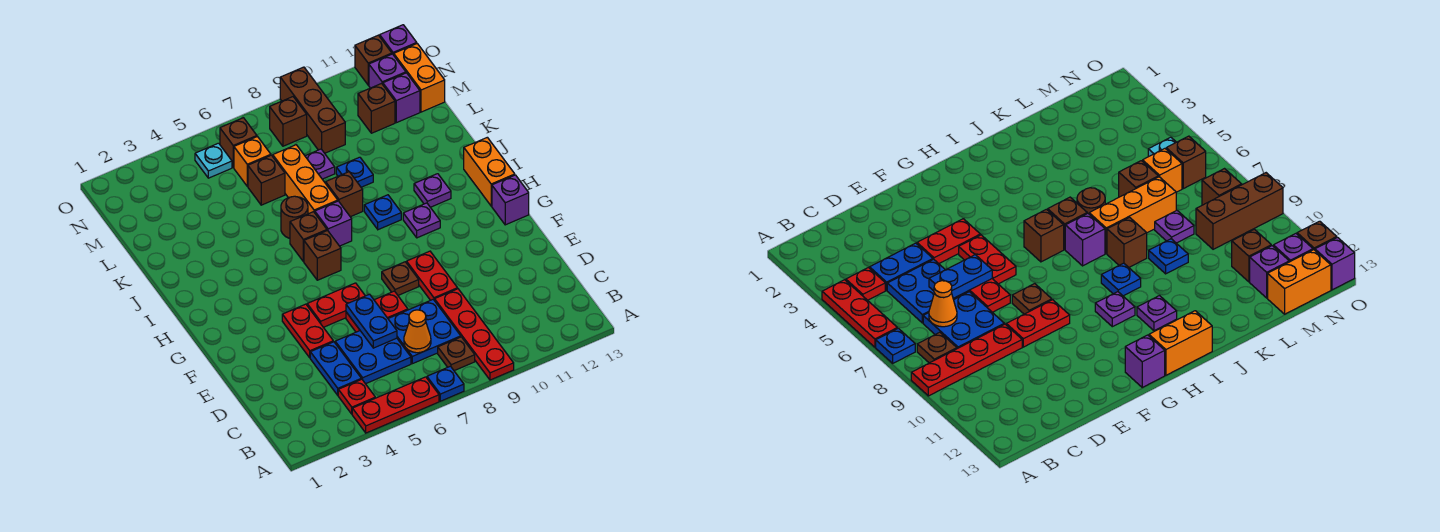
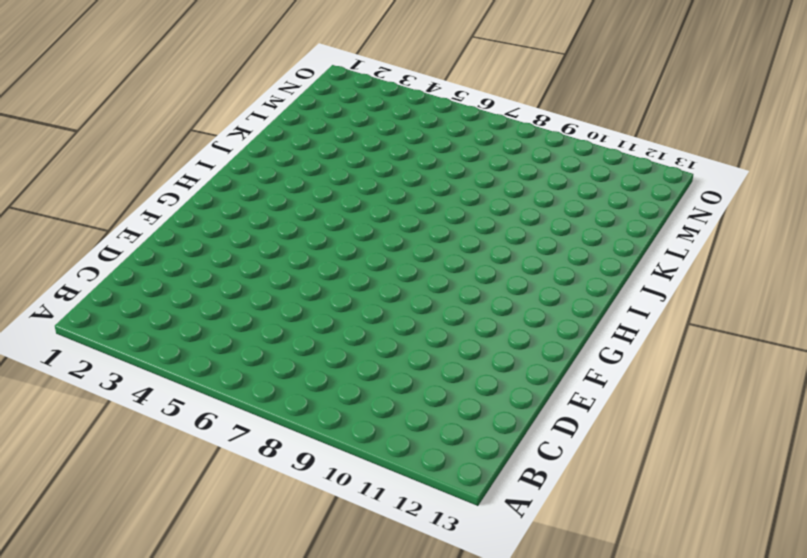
none -> red plate A4:A6 level 1
none -> blue plate A7 level 1
none -> red plate A9:D9 level 1
none -> red plate B4 level 1

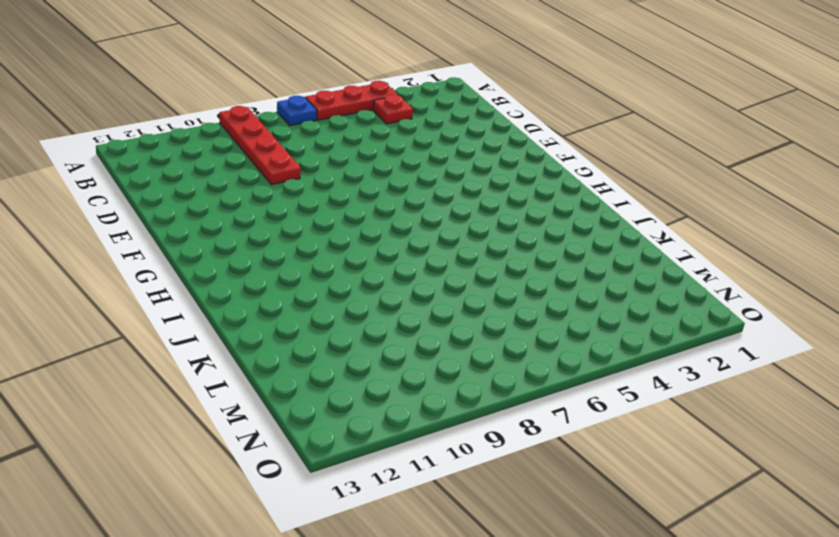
none -> brown plate B8 level 1
none -> blue plate C4:D4 level 1
none -> blue plate C5:D6 level 1
none -> blue plate C7:D8 level 1

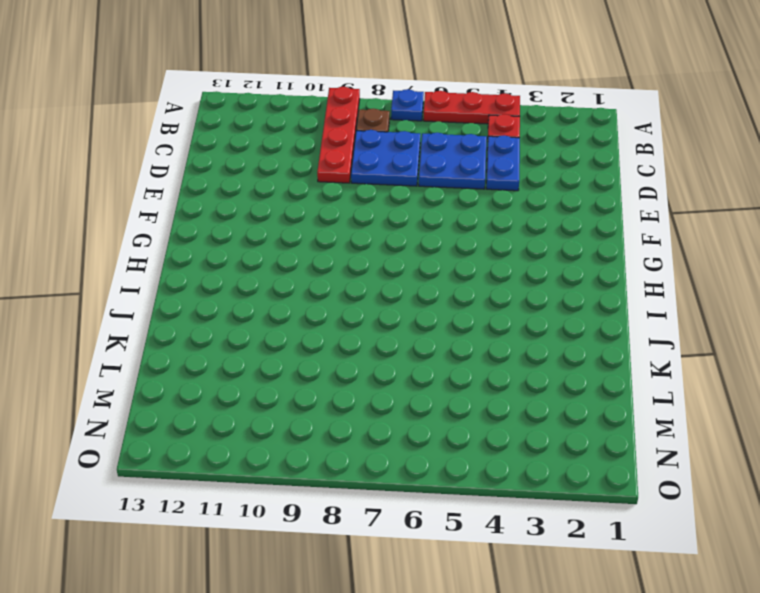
none -> red plate E4:F4 level 1
none -> red plate E6:E7 level 1
none -> red plate E9:F9 level 1
none -> red plate F5:F6 level 1

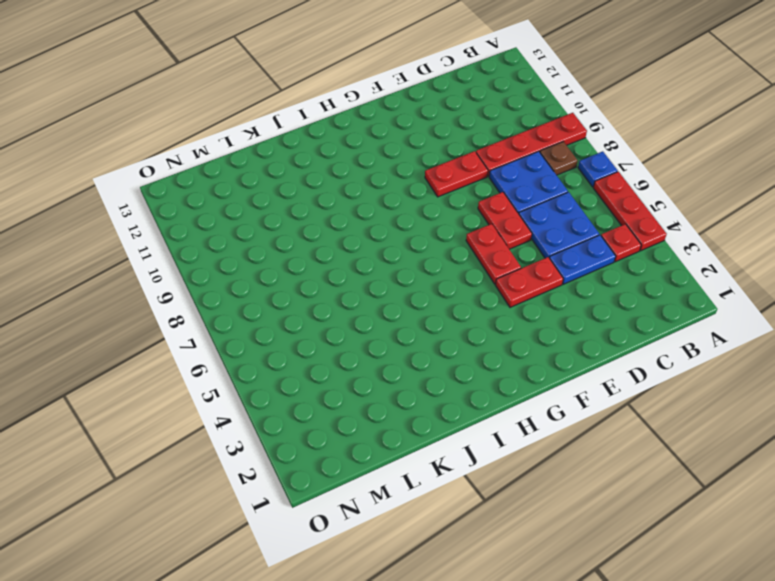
none -> brown plate F8 level 1
none -> purple brick G13 level 1
none -> brown brick H6 level 1
none -> purple plate H10 level 1

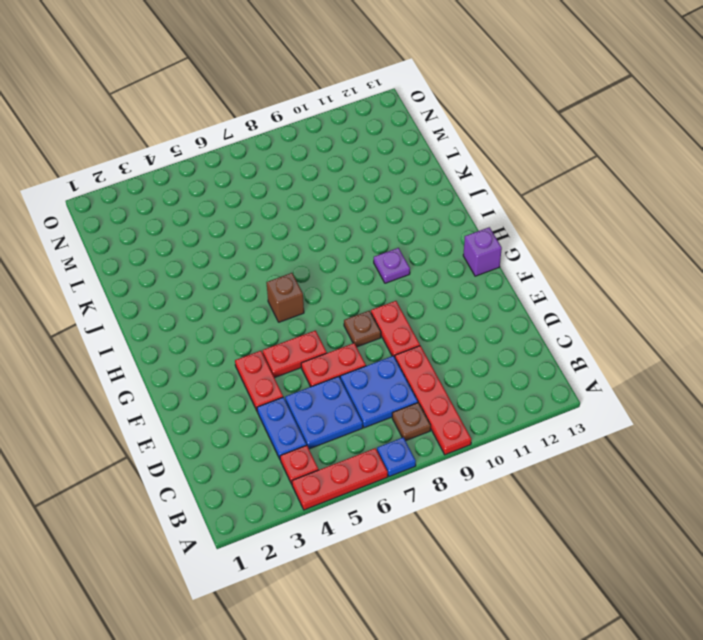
none -> orange brick H13:I13 level 1
none -> brown brick I6 level 1
none -> purple brick I7 level 1
none -> blue plate I9 level 1

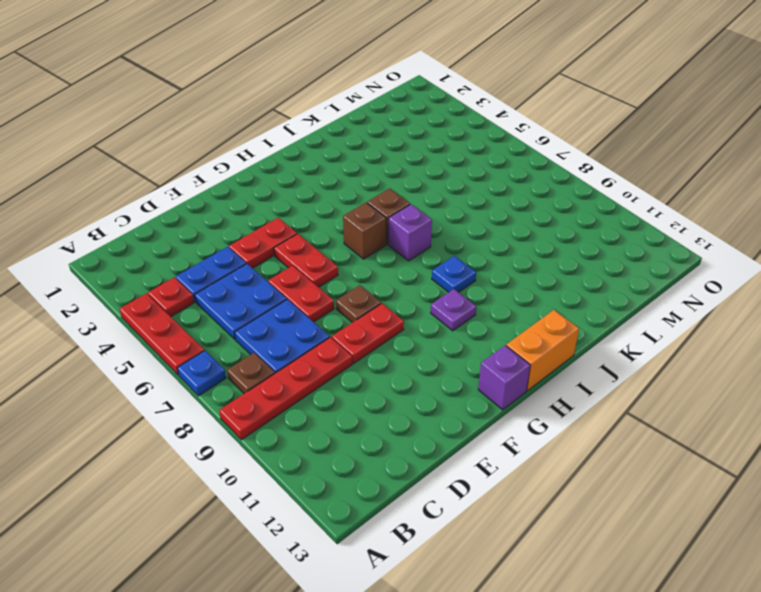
none -> purple plate I11 level 1
none -> brown round brick J6 level 1
none -> orange brick J7:L7 level 1
none -> brown brick J8 level 1

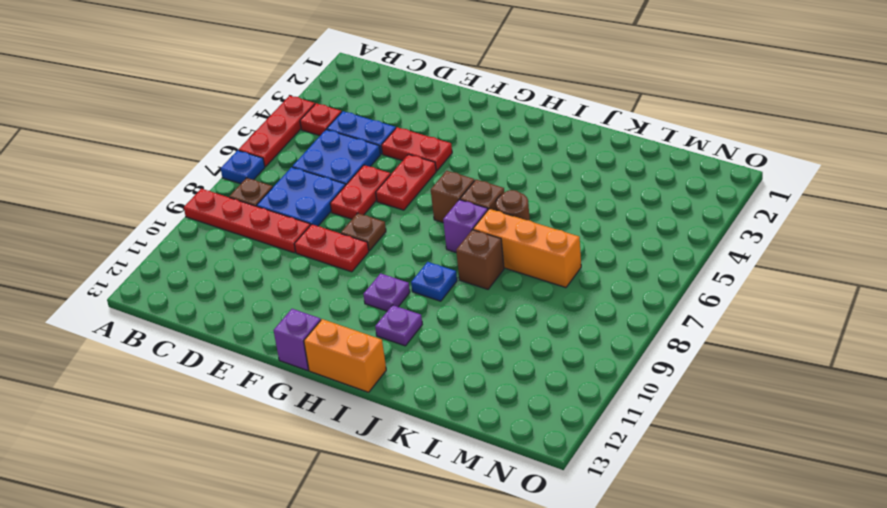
none -> blue plate K9 level 1
none -> brown brick L6 level 1
none -> purple plate L8 level 1
none -> orange brick M6 level 1

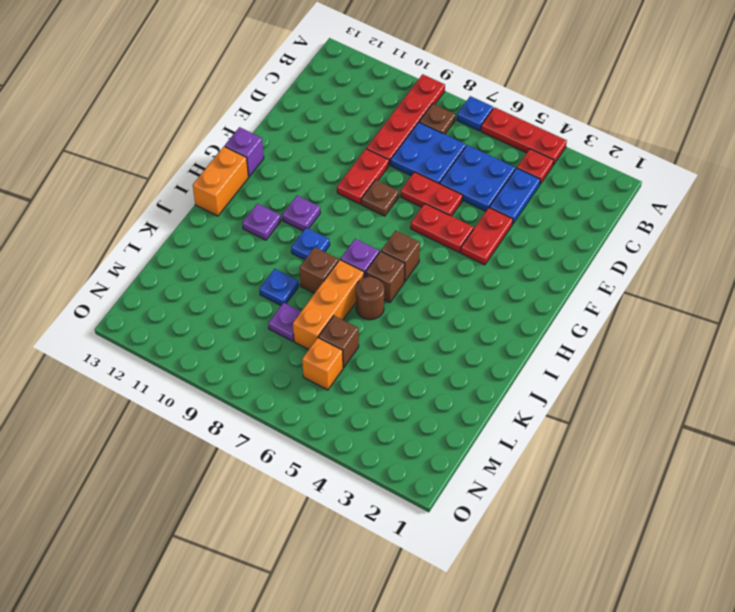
none -> brown brick M9:O9 level 1
none -> brown brick M11 level 1
none -> purple brick M12 level 1
none -> orange brick M13:N13 level 1

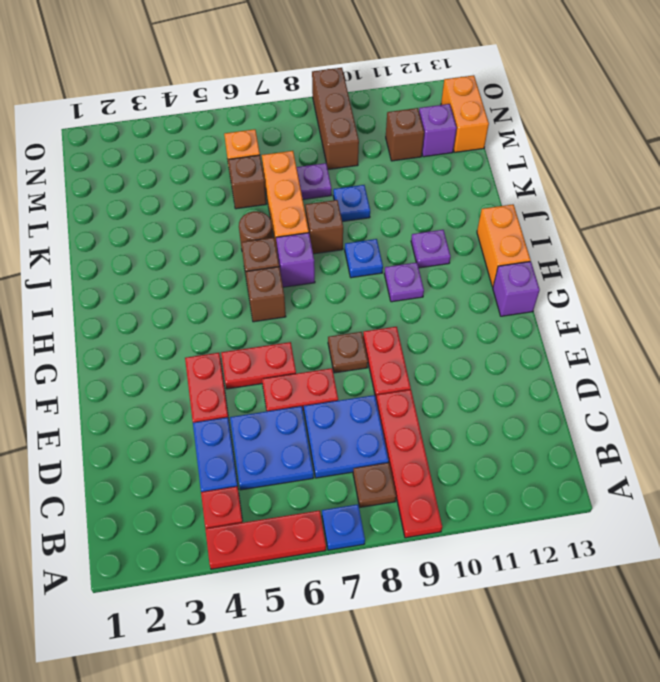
none -> cyan plate N5 level 1
none -> brown brick N6 level 1
none -> brown brick N8 level 1
none -> purple brick N12 level 1

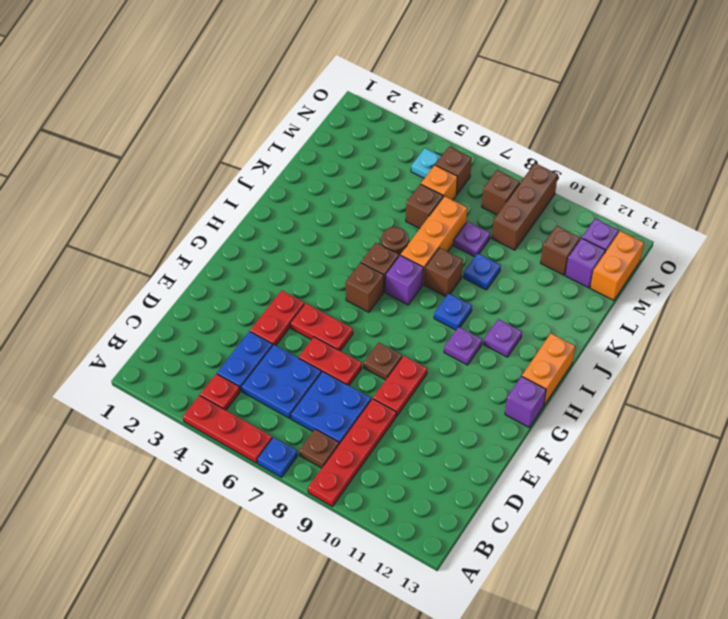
none -> brown brick O12 level 1
none -> purple brick O13 level 1
none -> orange cone C7 level 2
none -> blue plate D6:E6 level 2

